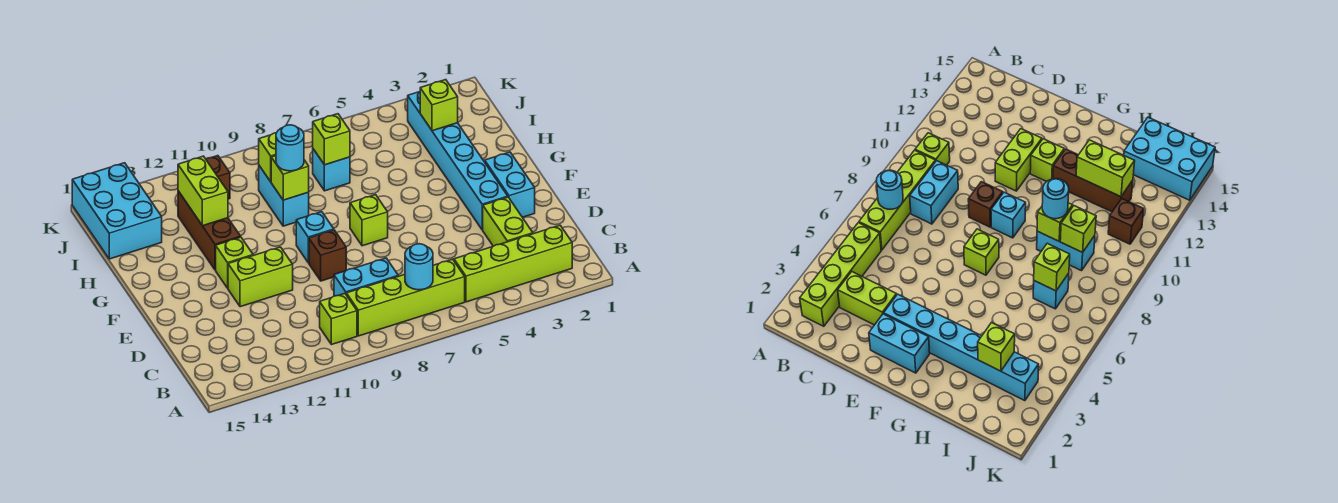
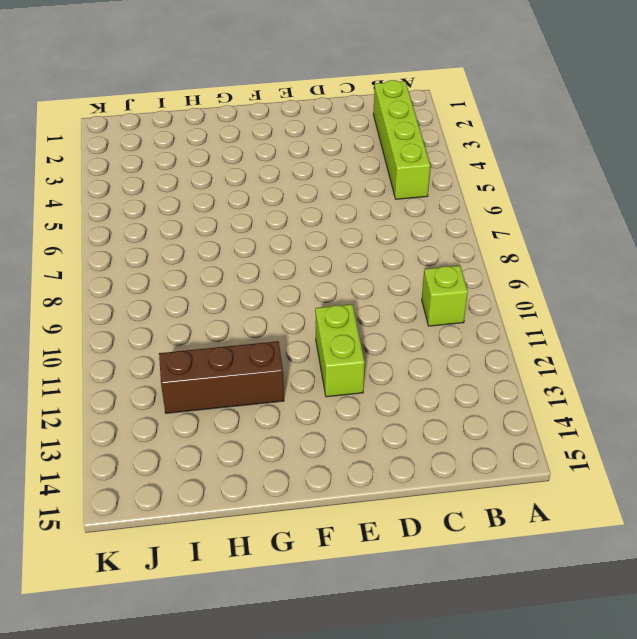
none -> lime brick B6:B9 level 1
none -> lime brick C3:D3 level 1
none -> cyan brick C8:C9 level 1

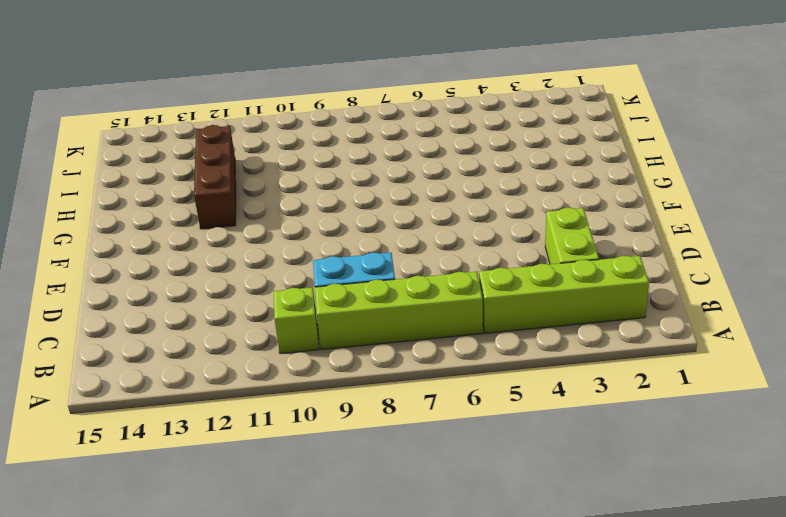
none -> cyan brick E2:F2 level 1
none -> cyan brick E3:J3 level 1
none -> brown brick E9 level 1

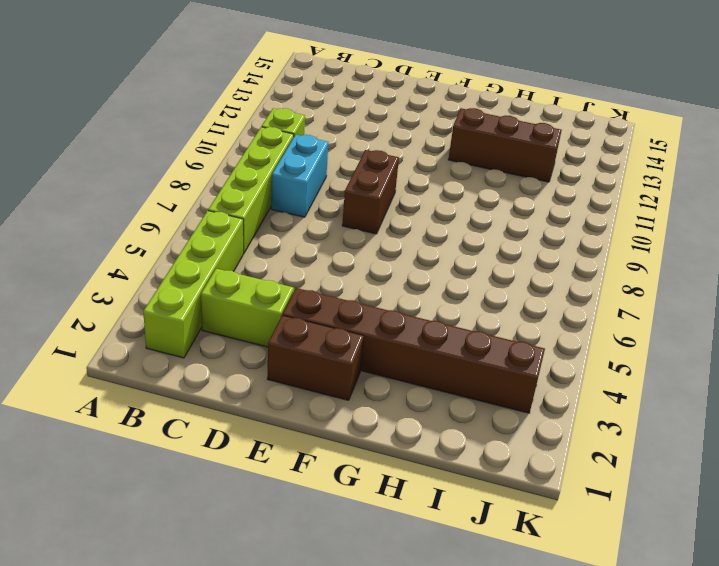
brown brick E2:F2 level 1 -> cyan brick E2:F2 level 1
brown brick E3:J3 level 1 -> cyan brick E3:J3 level 1
brown brick E8:E9 level 1 -> brown brick E9 level 1
none -> lime brick E11:E12 level 1
none -> lime brick F7 level 1
none -> cyan brick F9 level 1

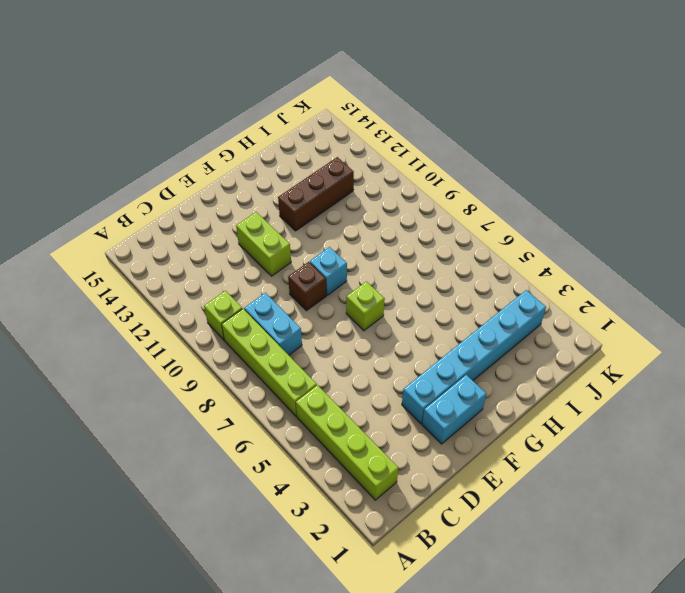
none -> lime brick C3:D3 level 1
none -> lime brick F12 level 1
none -> cyan brick H9:I9 level 1

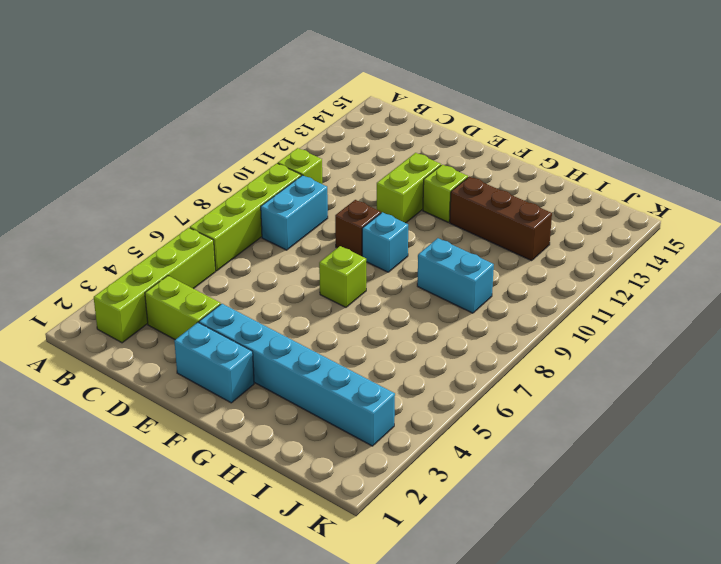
none -> cyan brick I7 level 1
none -> cyan brick I14:K15 level 1
none -> brown brick J11 level 1

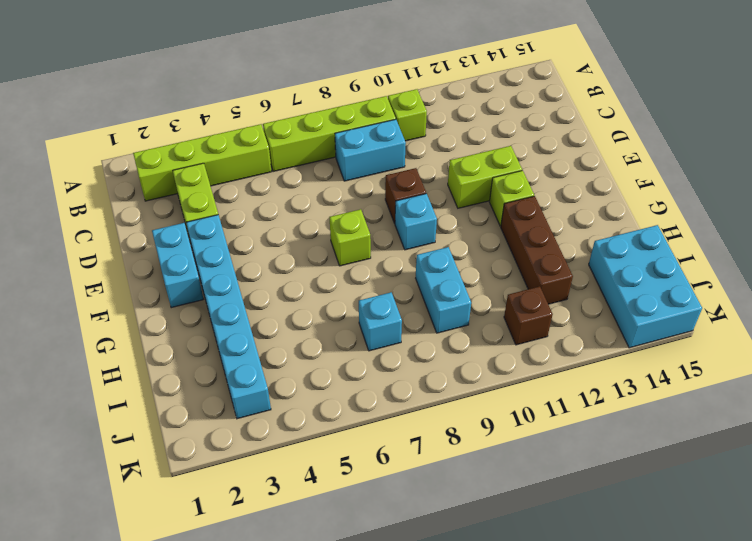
none -> cyan round brick B7 level 2
none -> lime brick H9 level 2
none -> lime brick H12:I12 level 2

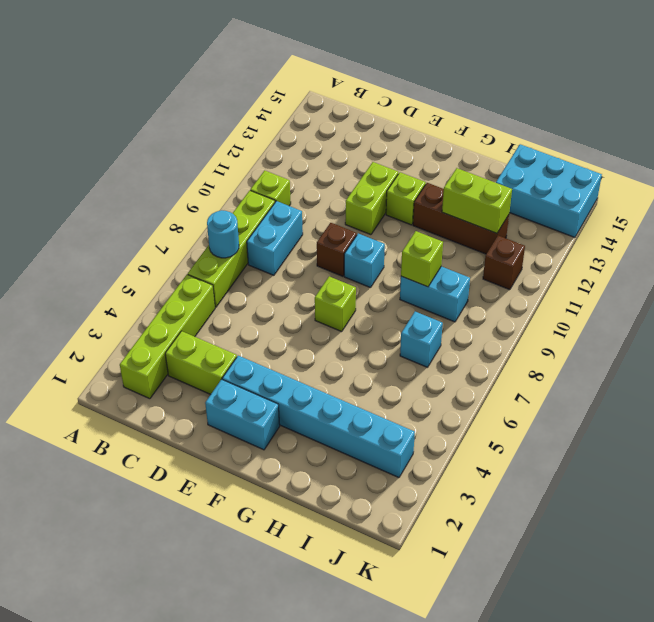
none -> lime brick I3 level 2
none -> lime brick I7 level 2
none -> lime brick I9 level 2

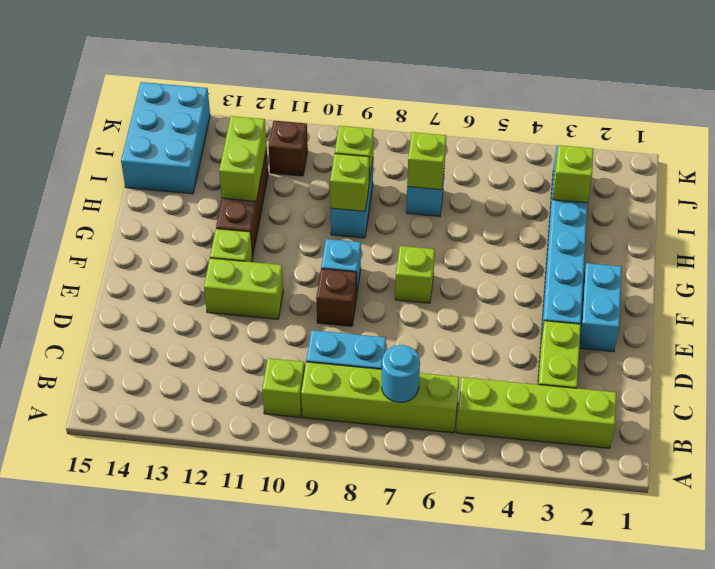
none -> cyan round brick H9 level 3

